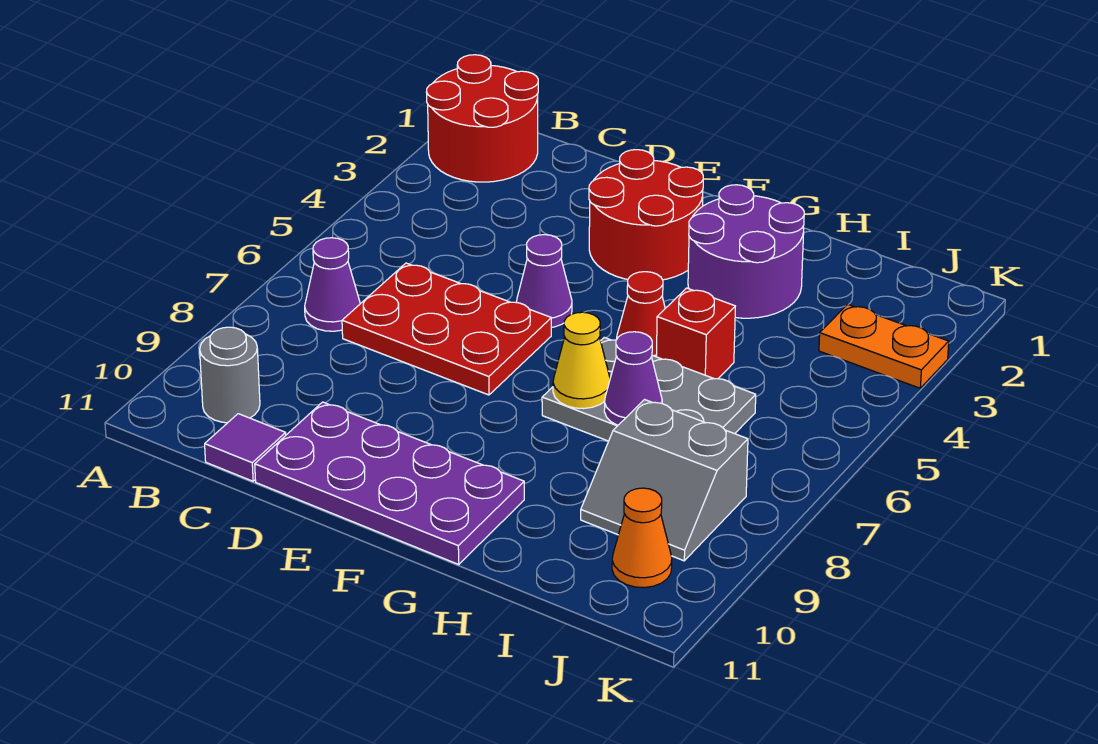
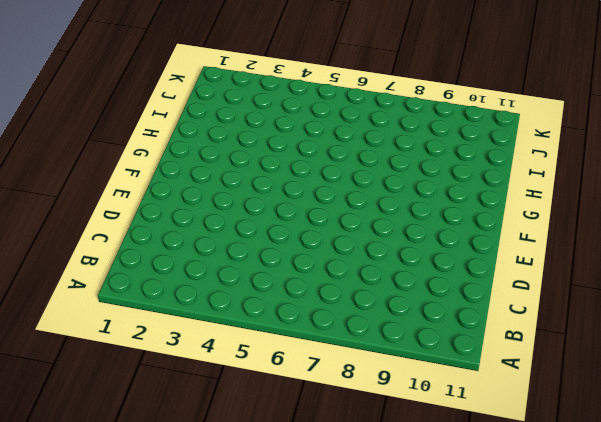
none -> red round brick A1:B2 level 1
none -> purple cone B7 level 1
none -> grey round brick B10 level 1

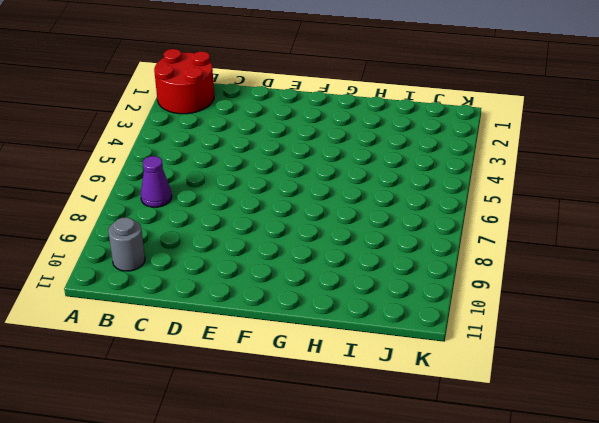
none -> red plate C6:E7 level 1
none -> purple tile C11 level 1
none -> purple plate D10:G11 level 1

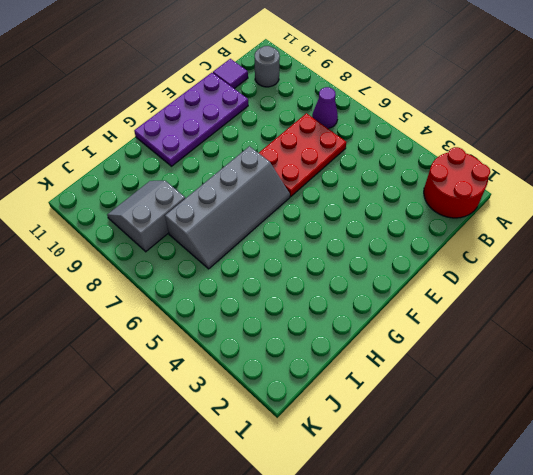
grey slope F6:I7 level 1 top 7 -> grey plate G6:I7 level 1
none -> red round brick E2:F3 level 1
none -> purple cone E5 level 1
none -> purple round brick G2:H3 level 1

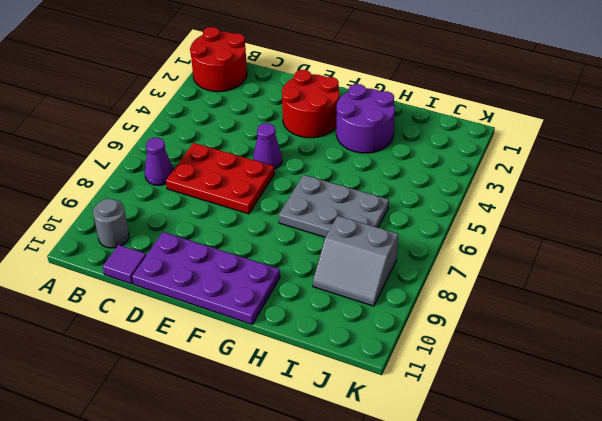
none -> red cone G5 level 1
none -> red brick H5 level 1
none -> orange plate J3:K3 level 1

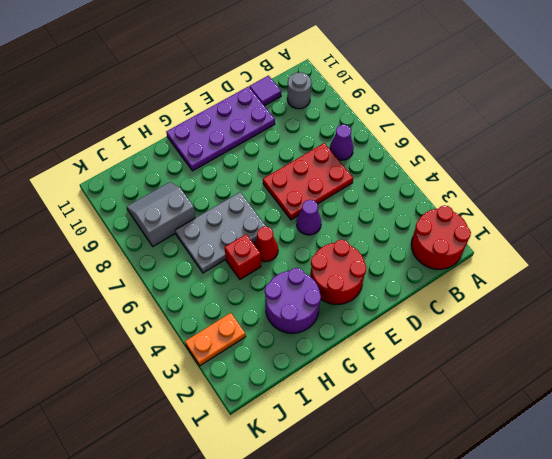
none -> orange cone J10 level 1
none -> yellow cone G7 level 2
none -> purple cone H7 level 2

